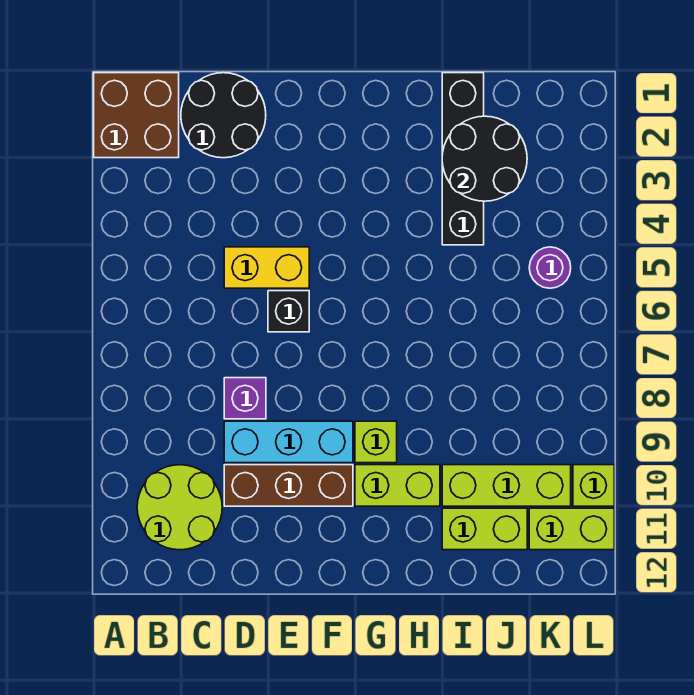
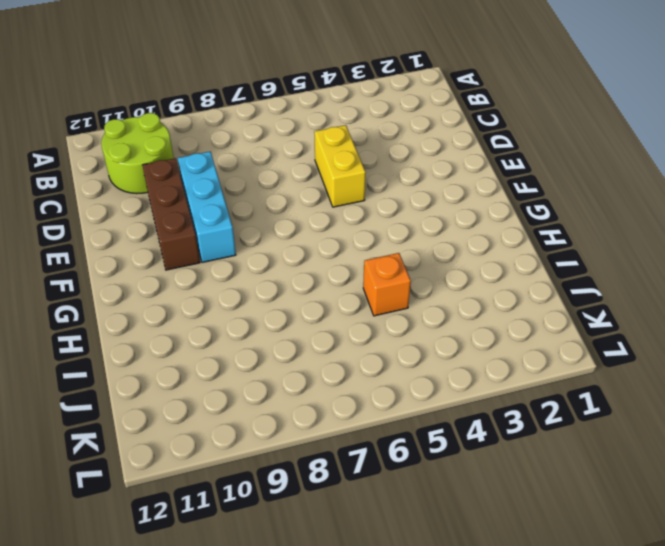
orange brick I5 level 1 -> none
none -> brown brick A1:B2 level 1
none -> black round brick C1:D2 level 1
none -> purple brick D8 level 1

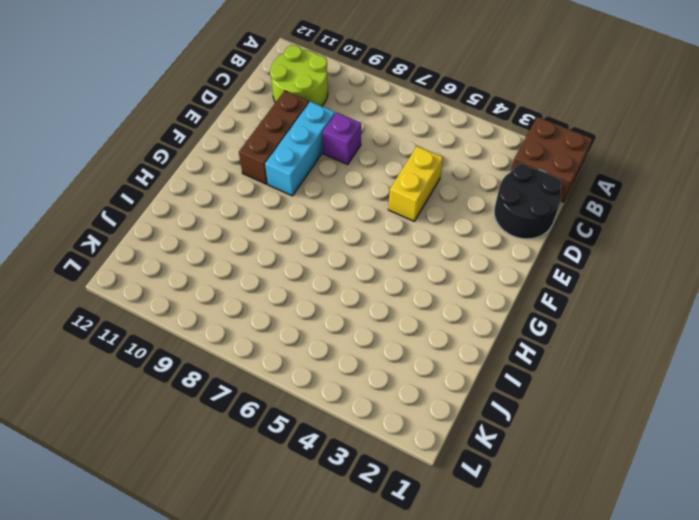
none -> black brick E6 level 1
none -> lime brick G9 level 1
none -> lime brick G10:H10 level 1

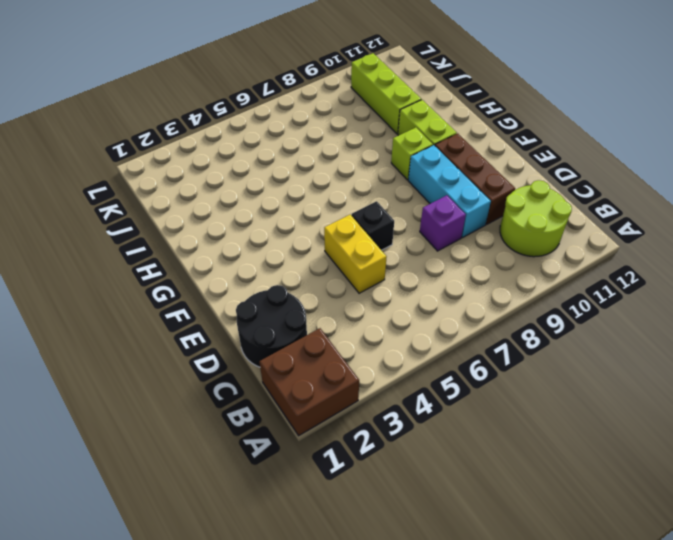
none -> black brick I1:I4 level 1
none -> lime brick I11:J11 level 1
none -> purple round brick K5 level 1

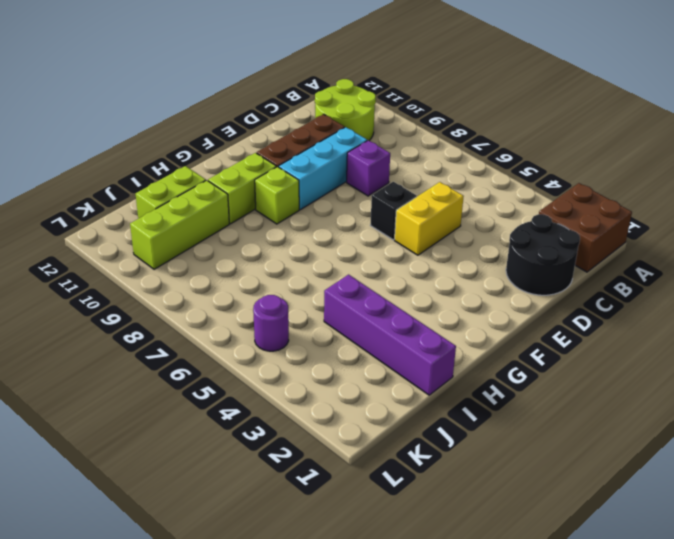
purple brick I1:I4 level 1 -> black brick I1:I4 level 1
none -> lime brick K11:L11 level 1
none -> lime brick L10 level 1
none -> black round brick I2:J3 level 2

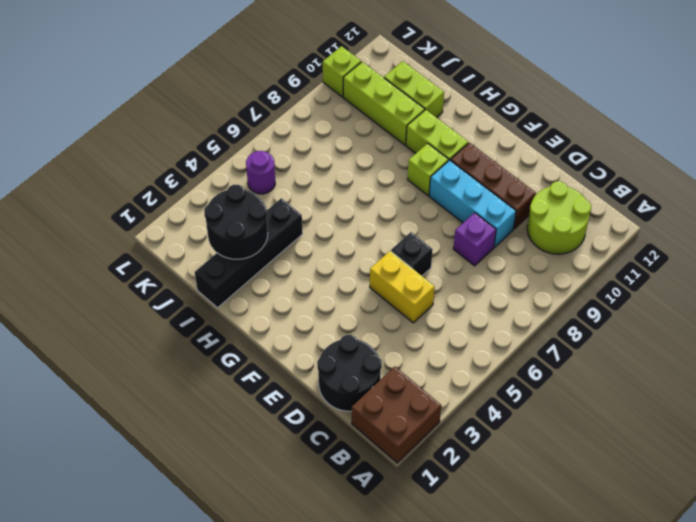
none -> lime brick K11:L11 level 1

